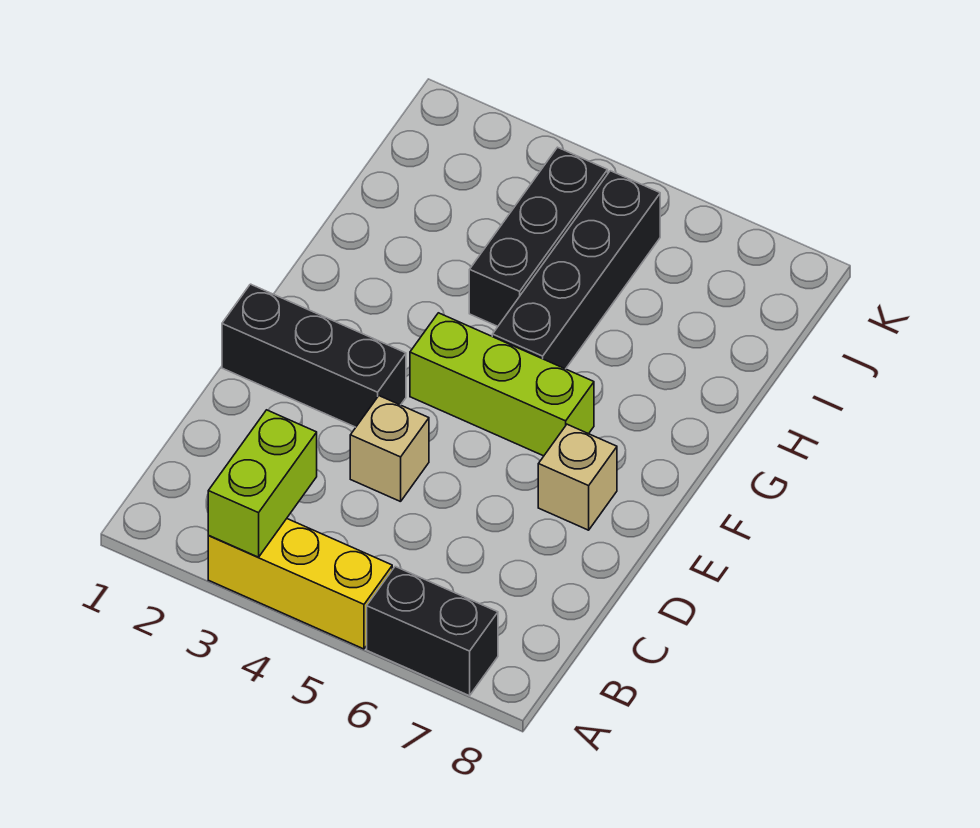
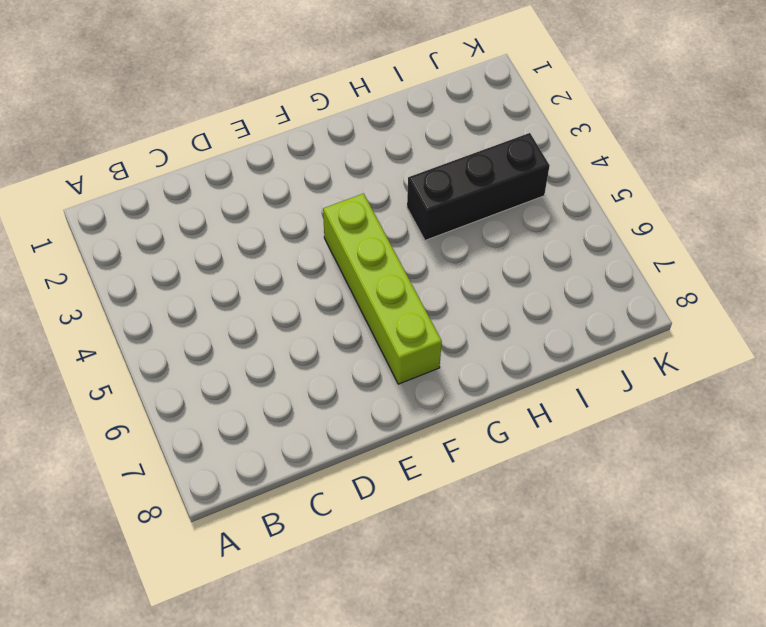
lime brick F4:F7 level 1 -> lime brick F4:F6 level 1
none -> yellow brick A3:A5 level 1
none -> black brick A6:A7 level 1

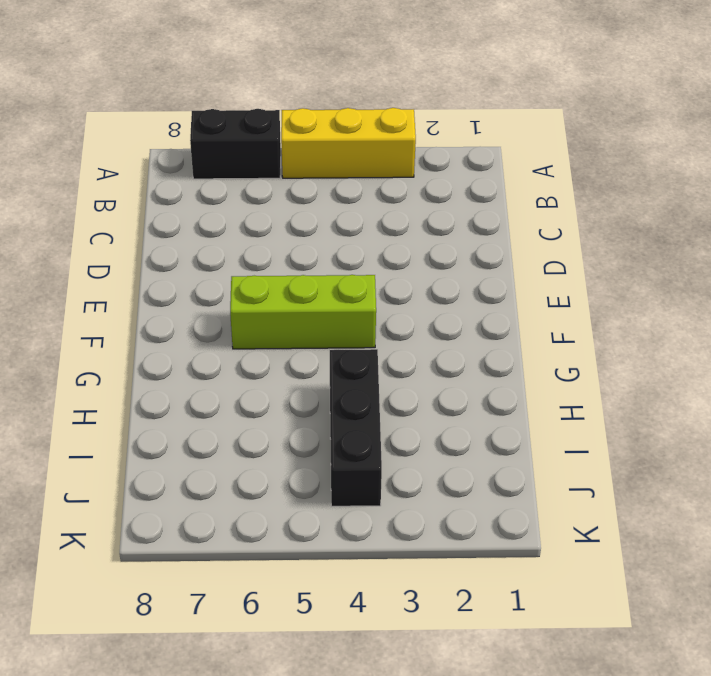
none -> tan brick D4 level 1
none -> black brick E1:E3 level 1

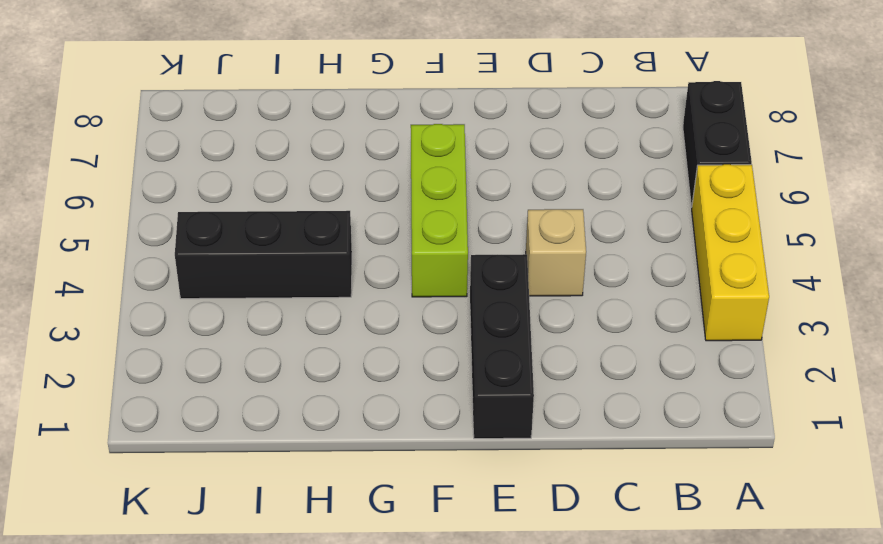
none -> tan brick E7 level 1
none -> black brick G5:J5 level 1

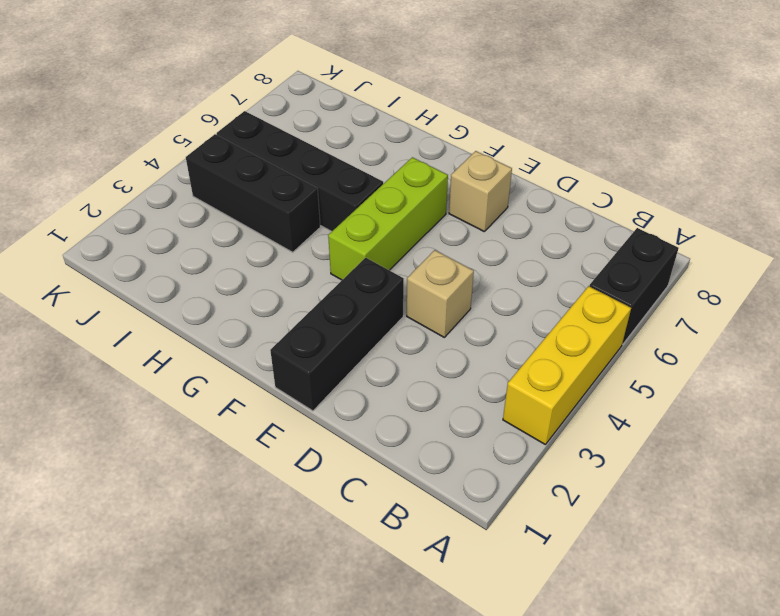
none -> lime brick A3:B3 level 2

